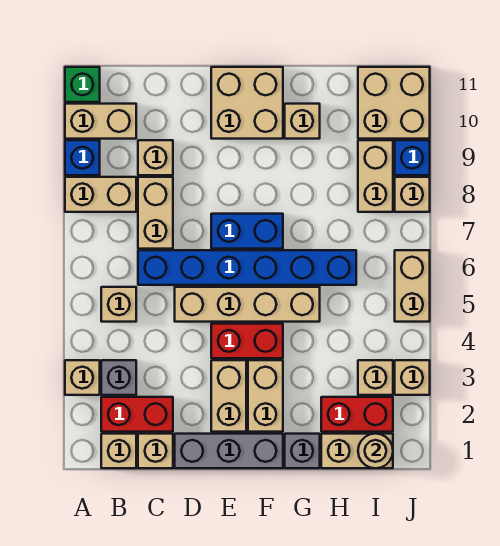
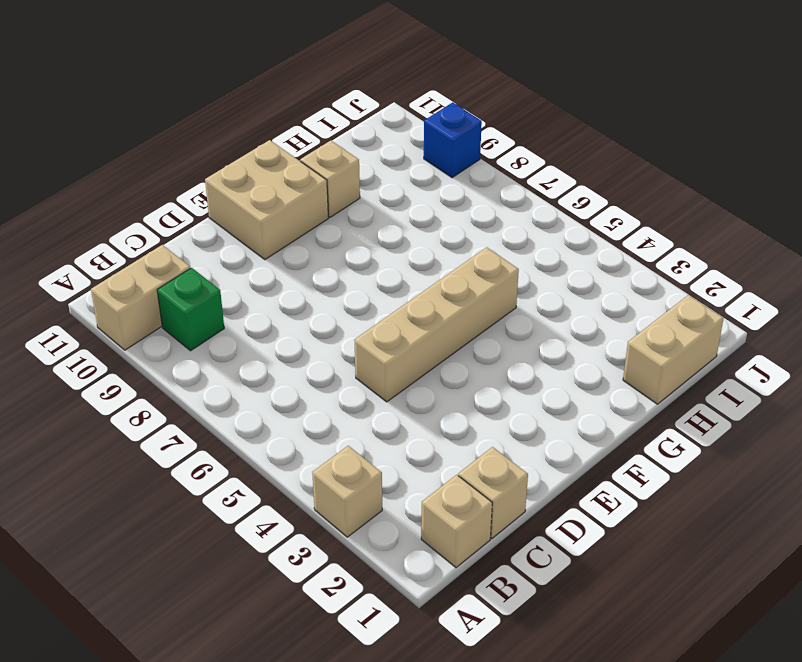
green brick B9 level 1 -> green brick A11 level 1
none -> tan brick A8:B8 level 1
none -> blue brick A9 level 1
none -> red brick B2:C2 level 1
none -> grey brick B3 level 1

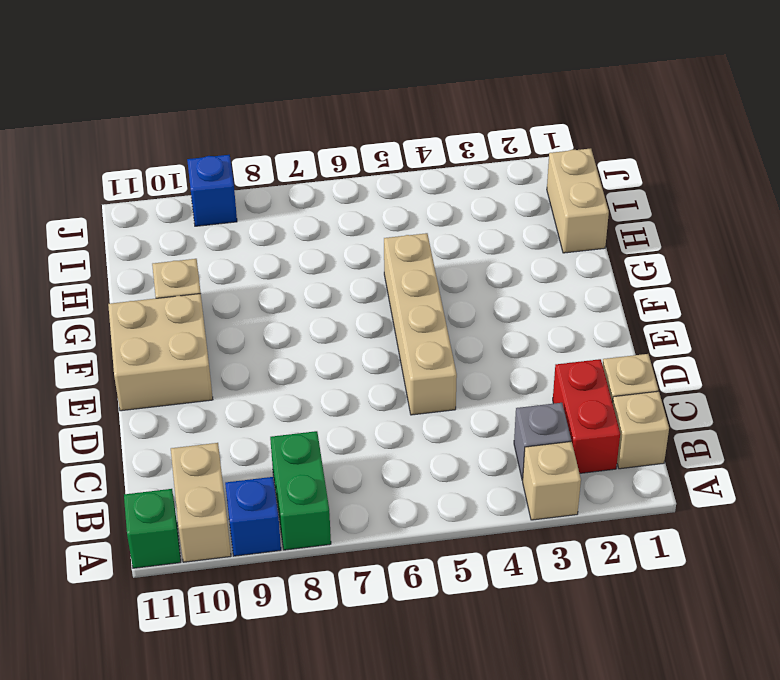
green brick A8:B8 level 1 -> tan brick A8:B8 level 1
none -> tan brick B5 level 1
none -> blue brick C6:H6 level 1
none -> tan brick C7:C8 level 1
none -> tan brick C9 level 1

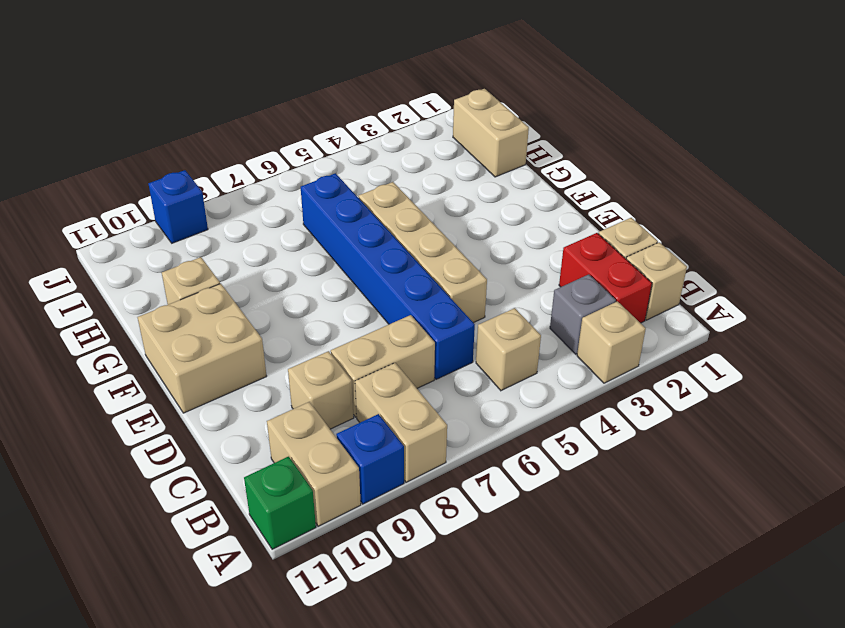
none -> grey brick D1:F1 level 1
none -> tan brick E2:E3 level 1
none -> red brick E4:F4 level 1
none -> blue brick E7:F7 level 1

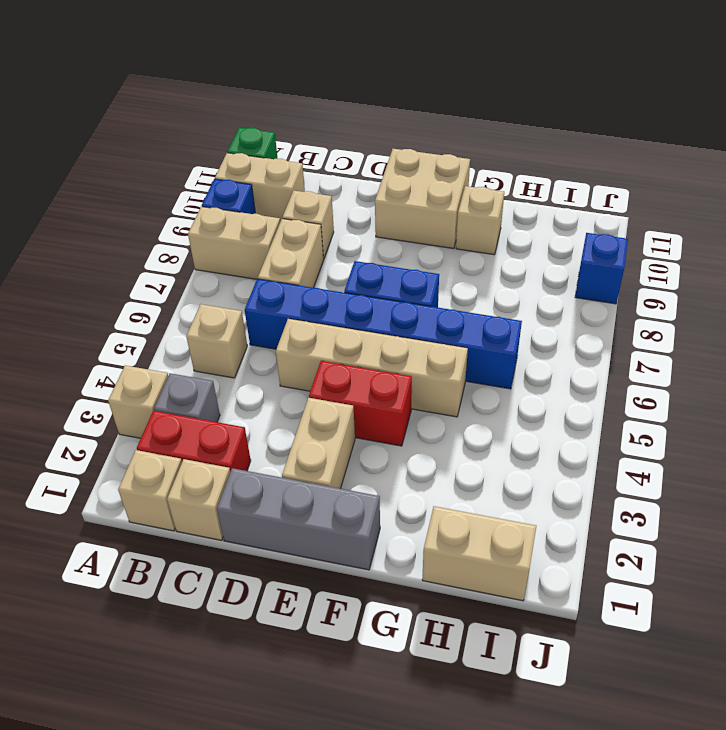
none -> tan brick F2:F3 level 1
none -> grey brick G1 level 1
none -> red brick H2:I2 level 1
none -> tan brick I3 level 1

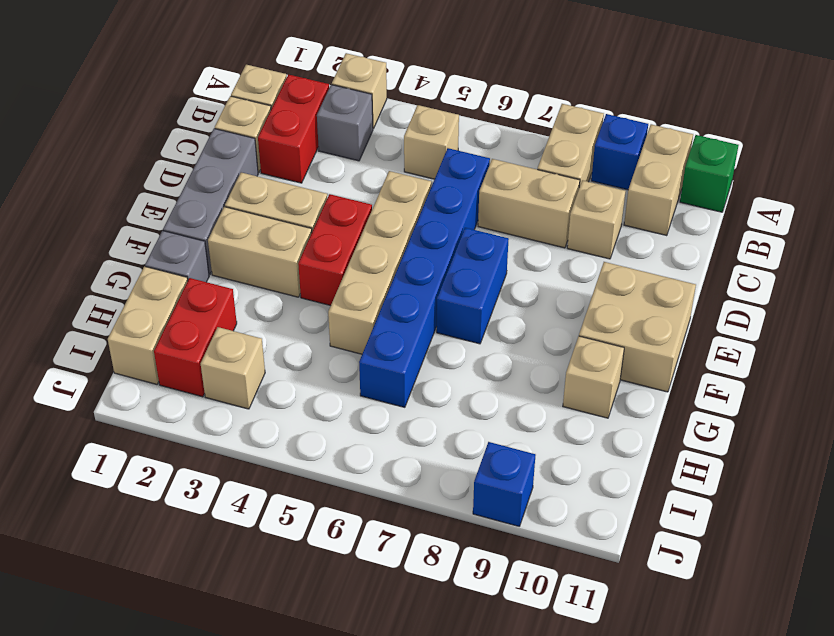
none -> tan brick I8:I9 level 1
none -> tan brick I10:J11 level 1
none -> tan brick J3 level 1
none -> tan brick J5:J6 level 1

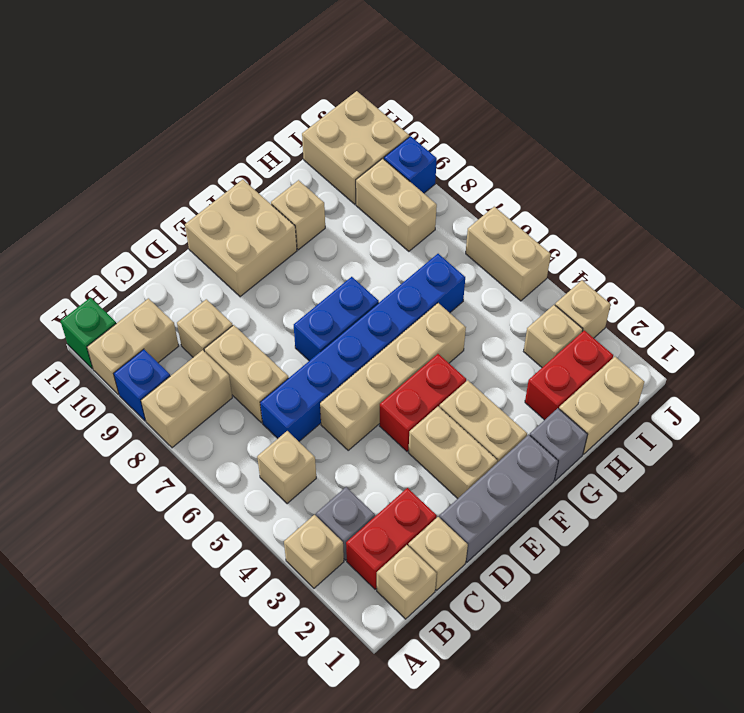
none -> tan brick J8 level 1
none -> tan round brick I1 level 2

